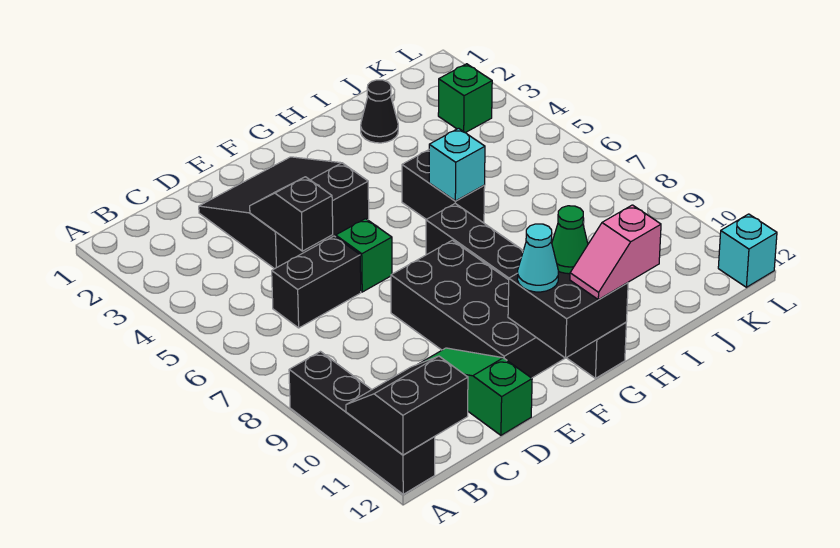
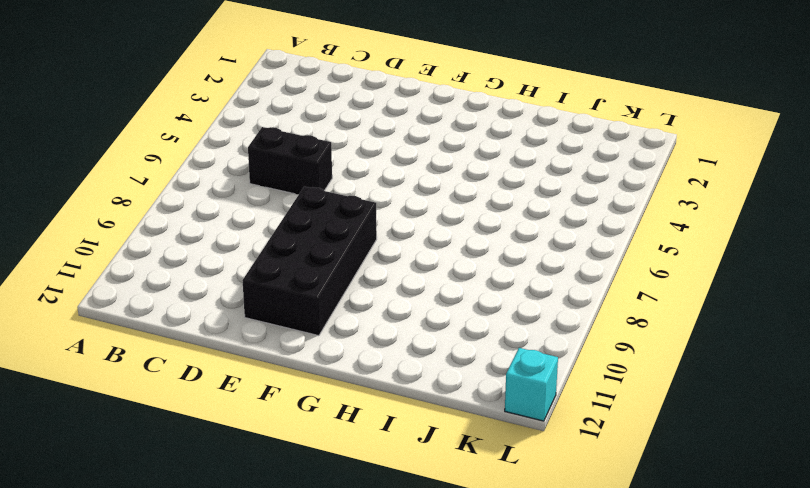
none -> black brick A9:A12 level 1
none -> black slope D2:F4 level 1 top 4
none -> green slope D10:D12 level 1 top 12

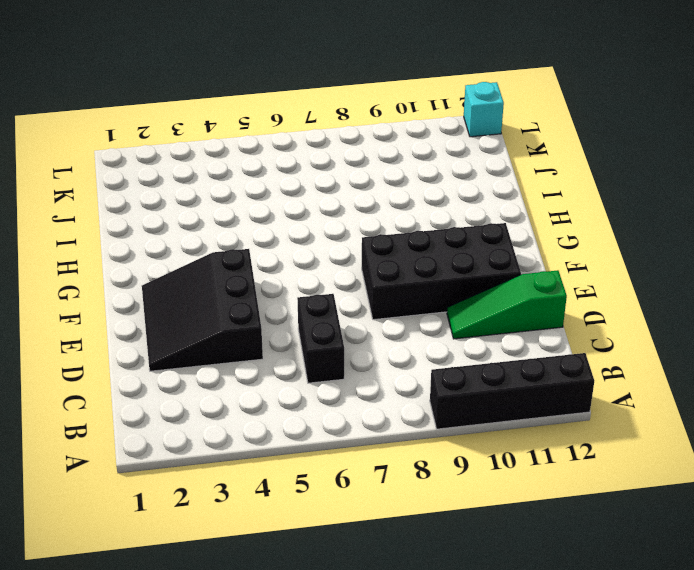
none -> green brick E6 level 1
none -> black brick G7:G12 level 1
none -> black brick H5:H6 level 1

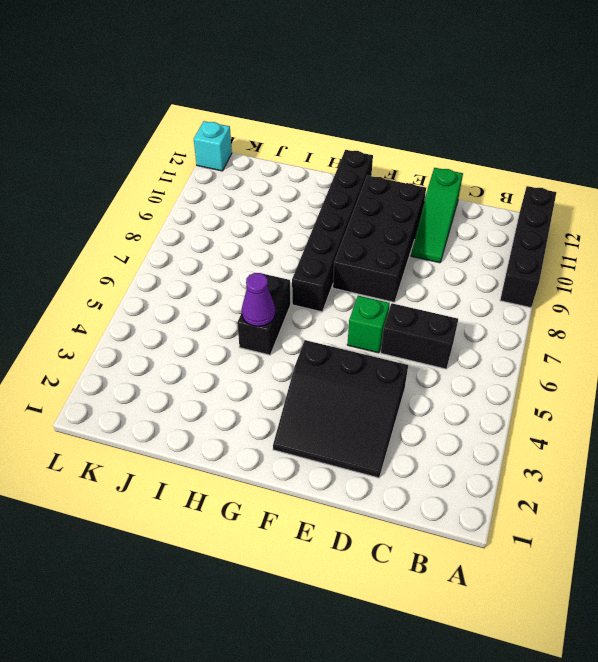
purple cone H5 level 2 -> none
none -> black cone I2 level 1
none -> green brick K3 level 1
none -> black slope A11:B12 level 2 top 12

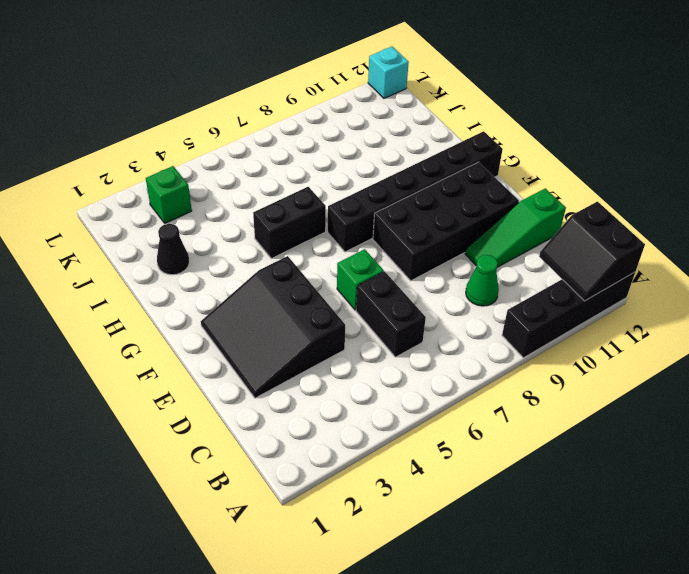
green cone C9 level 1 -> green cone G11 level 3
none -> black slope D4:D5 level 2 top 5
none -> black brick F11:G12 level 2
none -> cyan brick H6 level 2

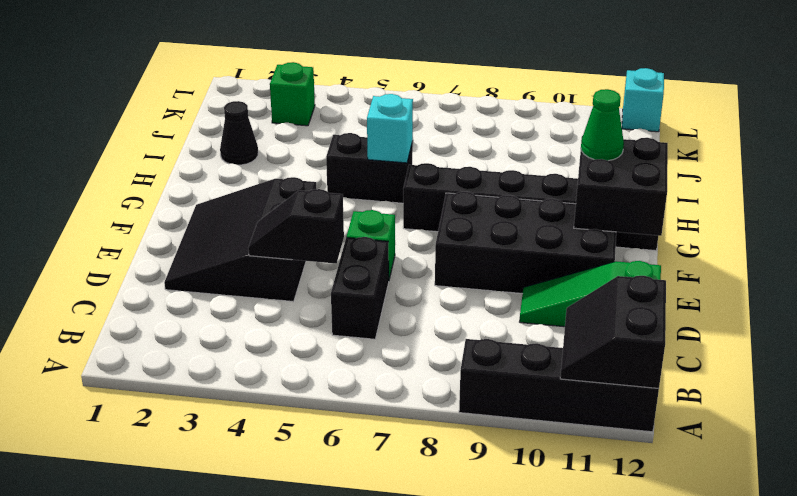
none -> cyan cone F11 level 3
none -> pink slope G12:H12 level 3 top H

